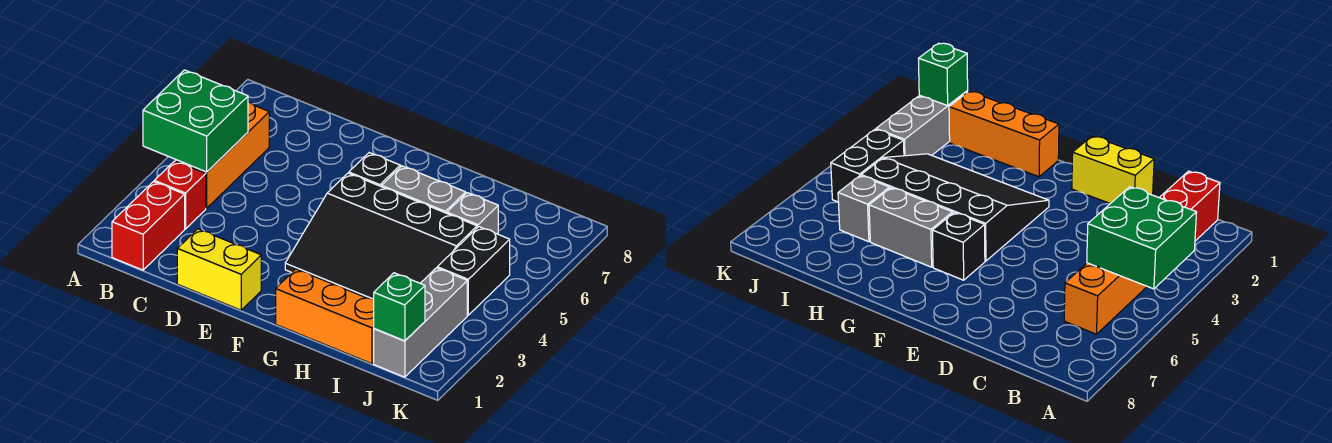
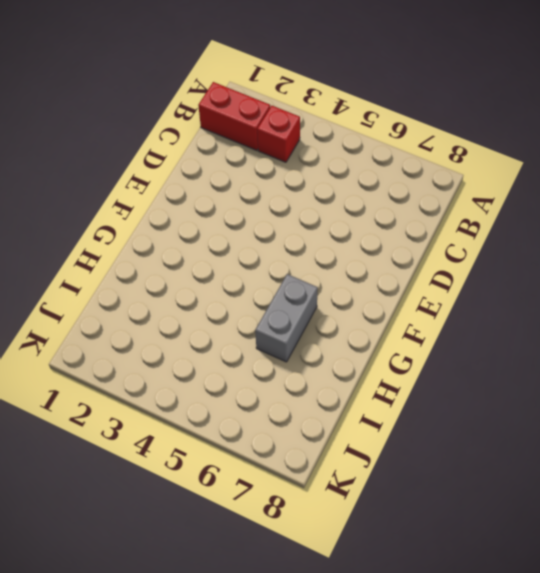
none -> orange brick B4:B6 level 1
none -> yellow brick D1:E1 level 1
none -> black slope F3:I5 level 1 top 5

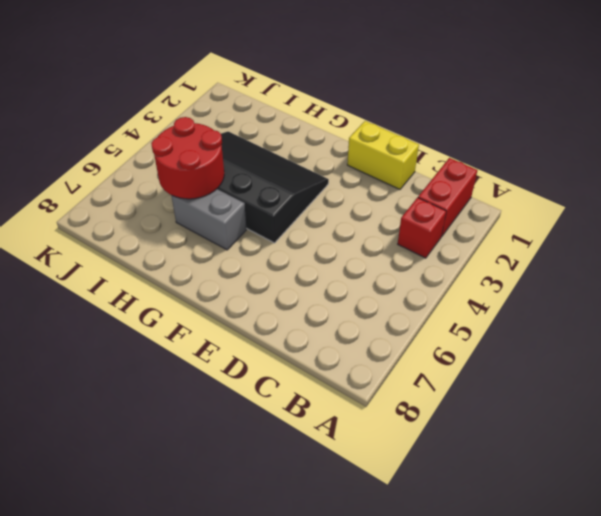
red round brick H5:I6 level 2 -> none
none -> orange brick B4:B6 level 1
none -> black brick F6 level 1
none -> orange brick G1:I1 level 1

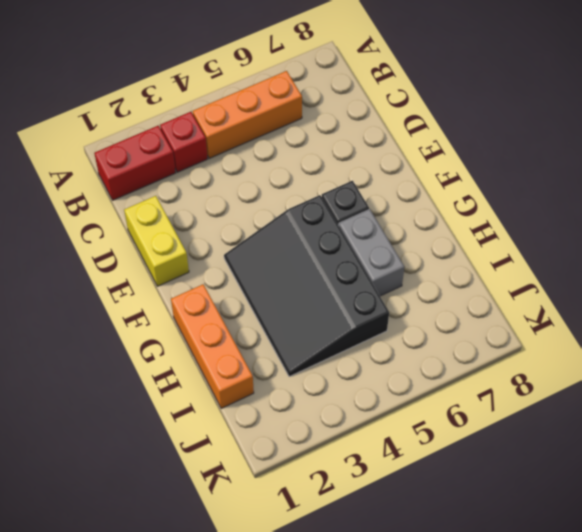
none -> grey brick I6 level 1
none -> grey brick J1:J3 level 1
none -> black brick J4:J5 level 1

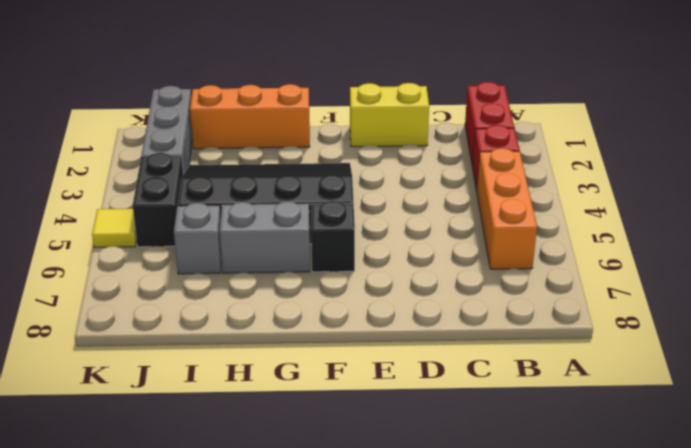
yellow tile K5 level 1 -> none
none -> green brick A4:B5 level 2
none -> green brick J1 level 2

